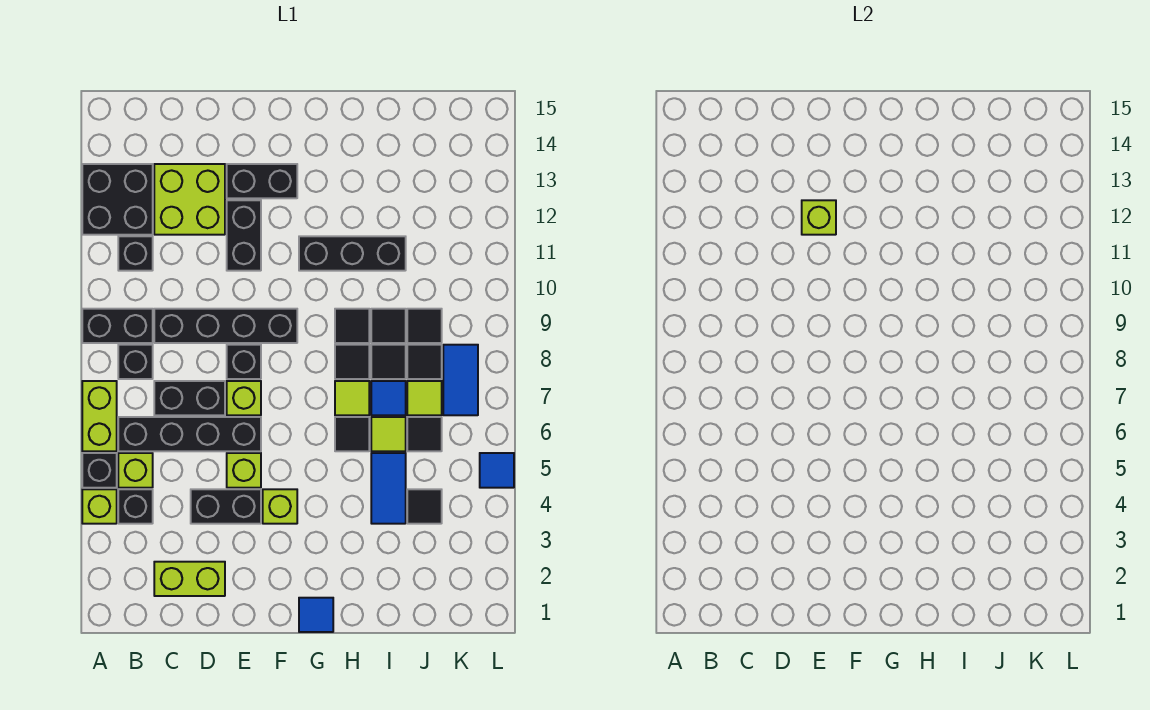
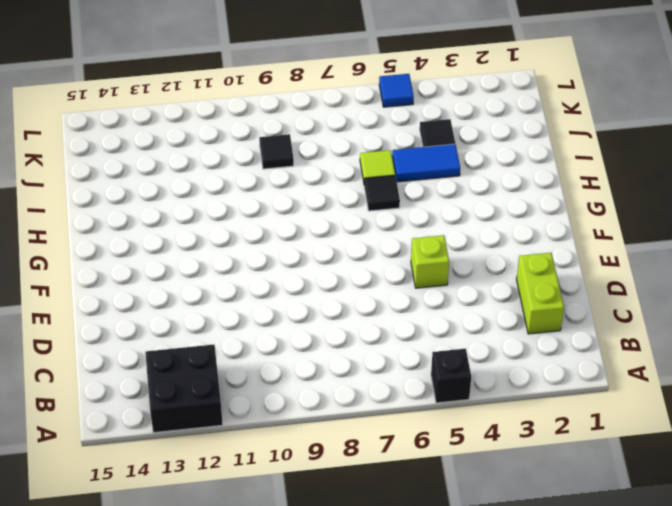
none -> lime brick A4 level 1
none -> lime brick A6:A7 level 1
none -> black brick A9:B9 level 1
none -> black brick B4 level 1

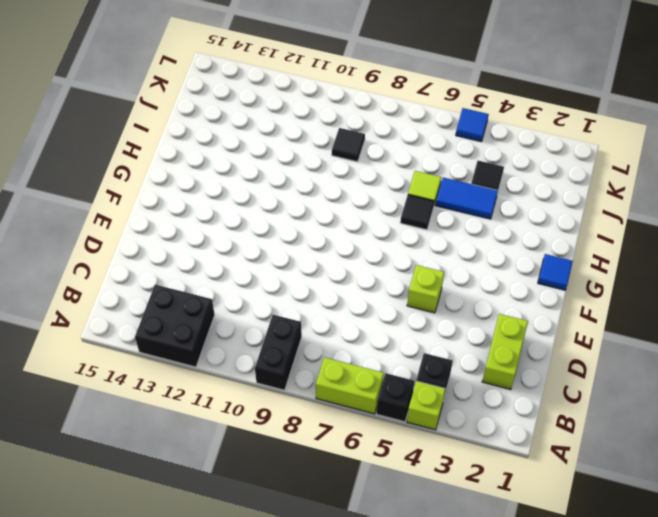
none -> lime brick B5 level 1
none -> black brick B6:E6 level 1
none -> black brick B8 level 1
none -> black brick B11 level 1

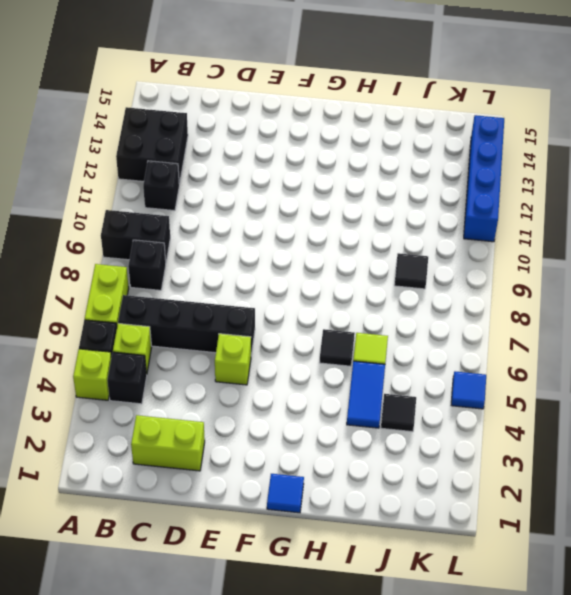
blue brick L11:L14 level 1 -> none
none -> black brick C7:D7 level 1
none -> black brick C9:F9 level 1
none -> lime brick C12:D13 level 1
none -> black brick D4:E4 level 1

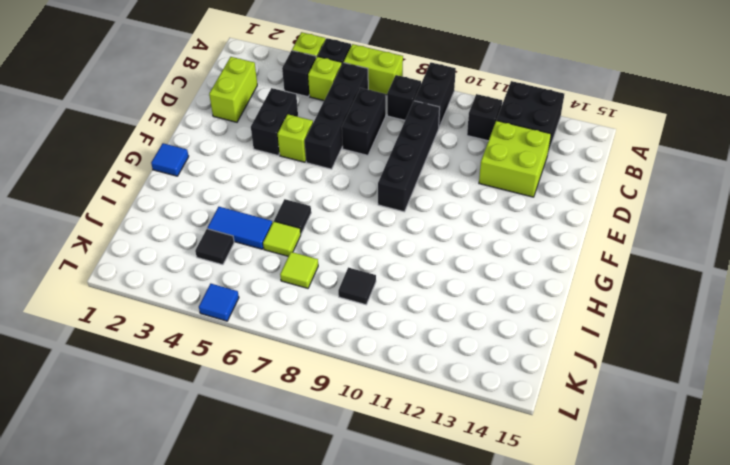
none -> lime brick E7 level 1
none -> black brick E8 level 1
none -> black brick E11:E12 level 1
none -> black brick E13:F13 level 1

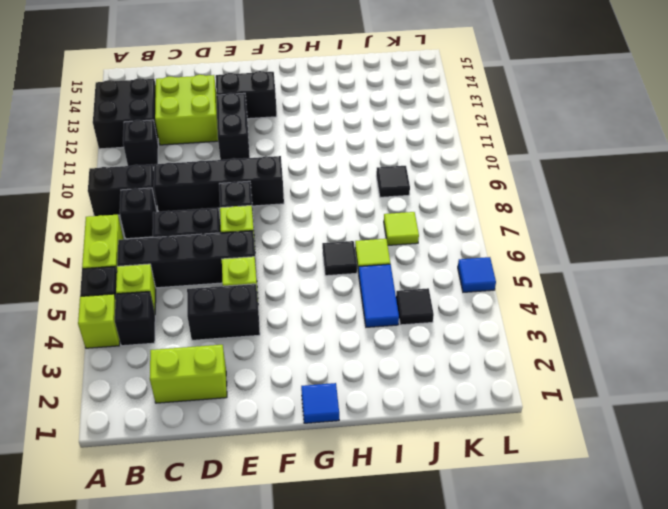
none -> lime brick F4 level 1
none -> black brick G11:I11 level 1
none -> lime tile H7 level 1
none -> black tile H8 level 1

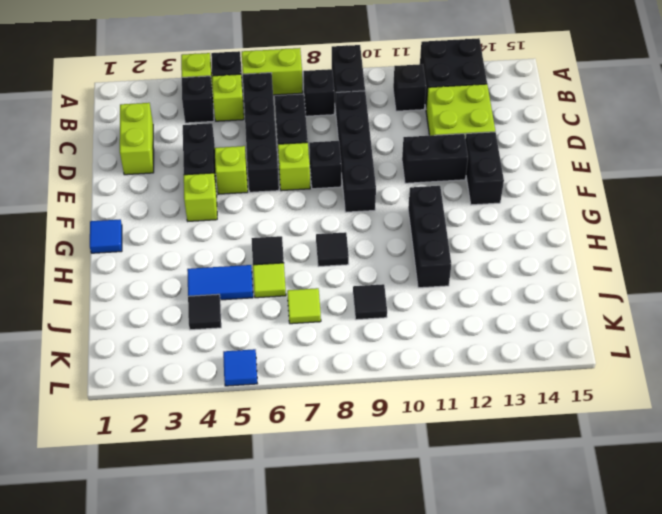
none -> lime tile H7 level 1
none -> black tile H9 level 1
none -> blue tile I7 level 1
none -> black tile I8 level 1

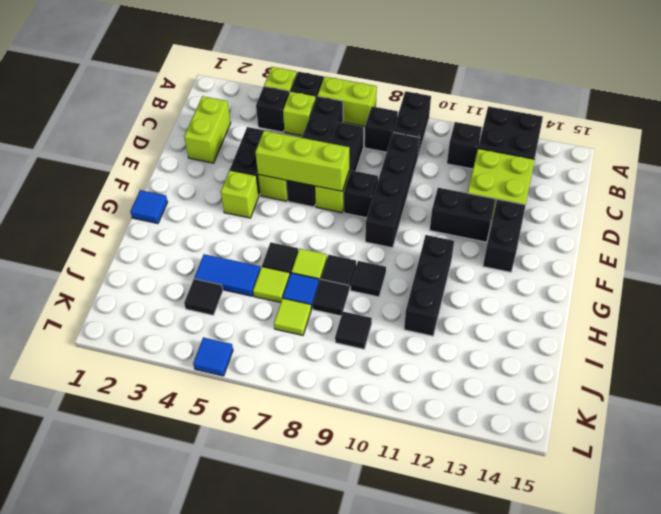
lime brick E5:E7 level 2 -> none
none -> black tile I9 level 1
none -> black tile J6 level 1
none -> black tile J8 level 1
none -> blue tile K7:K8 level 1

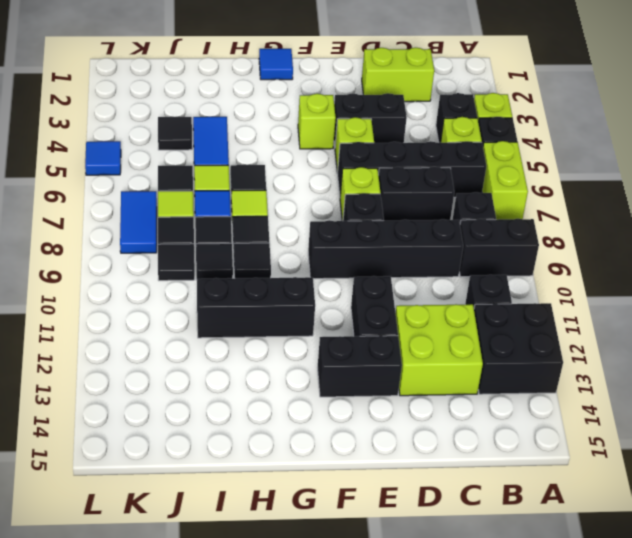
none -> lime brick E12 level 2

